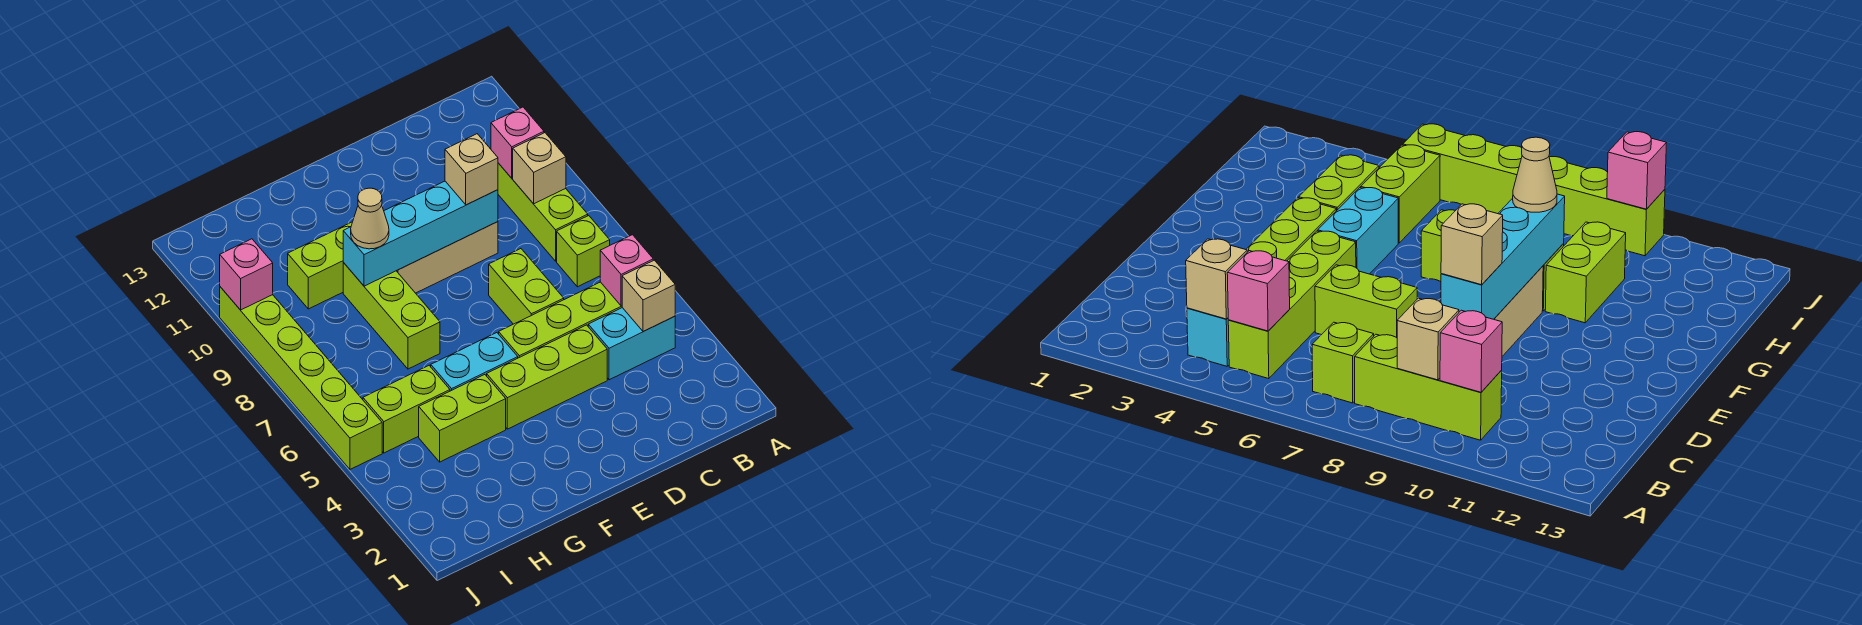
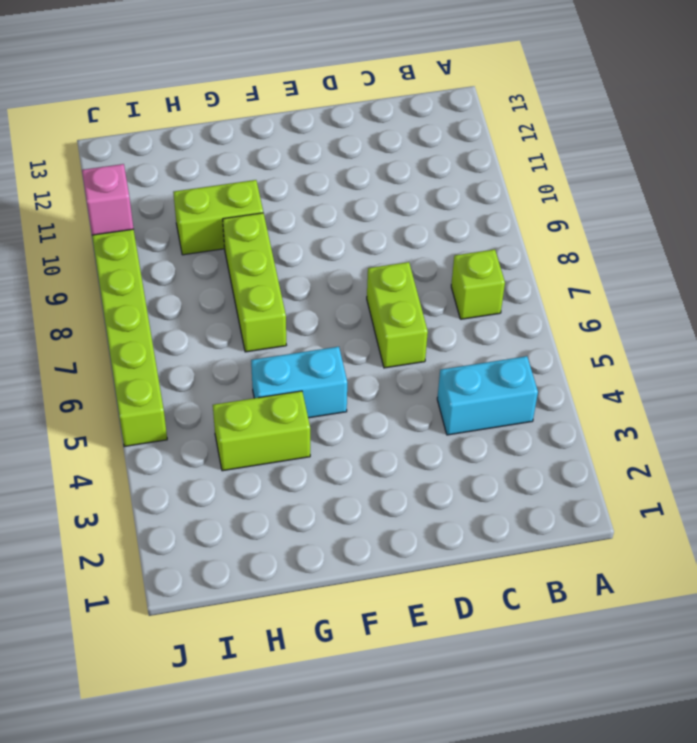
none -> lime brick B5:E5 level 1
none -> lime brick B8:B10 level 1
none -> lime brick D4:F4 level 1

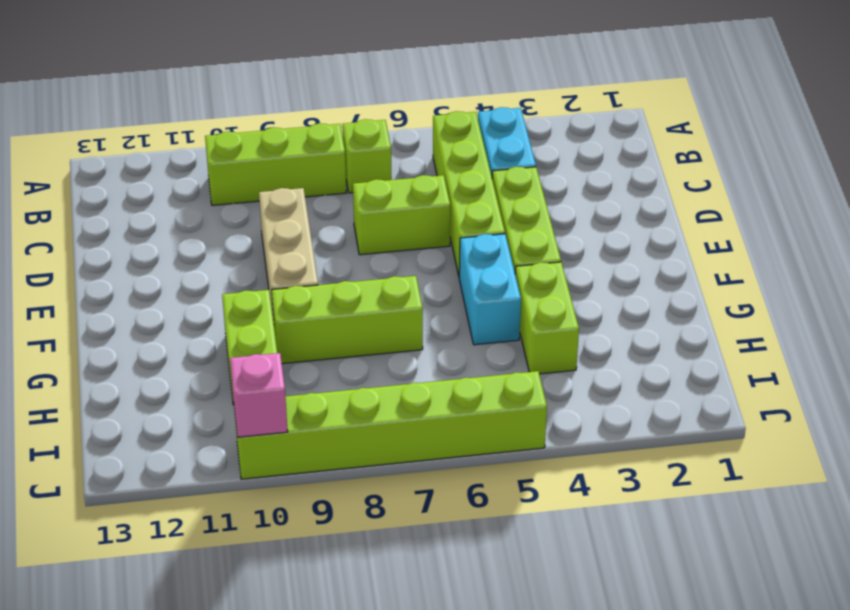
none -> lime brick H5:I5 level 1
none -> tan brick B4 level 2
none -> pink brick B5 level 2

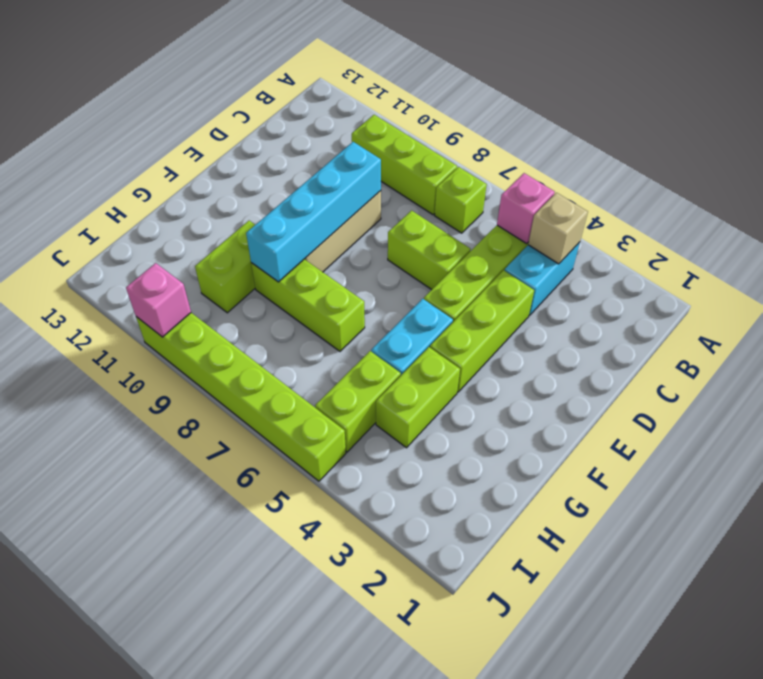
none -> tan brick B9 level 2
none -> pink brick B10 level 2
none -> tan brick D9 level 3

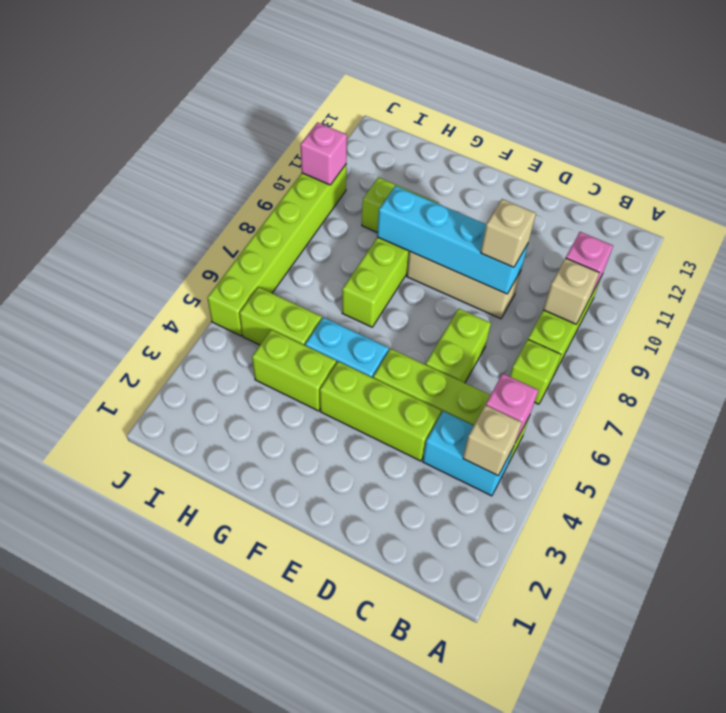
none -> tan cone G9 level 3

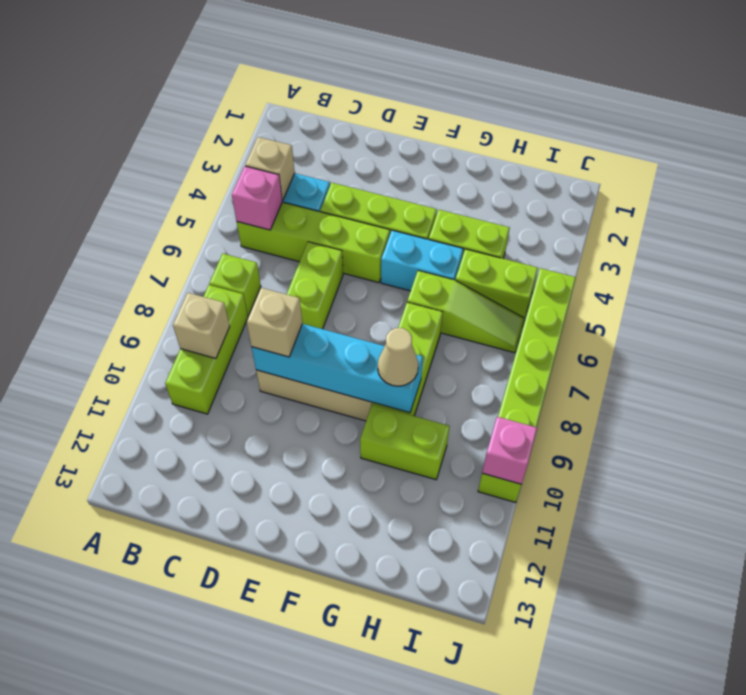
lime slope G6:I6 level 1 top G -> none
none -> pink brick B10 level 2

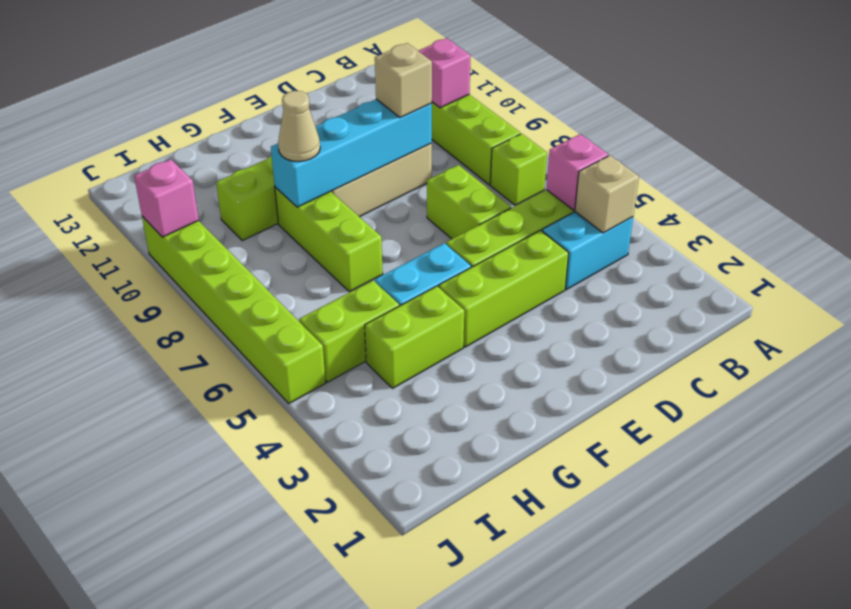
none -> tan brick B9 level 2

